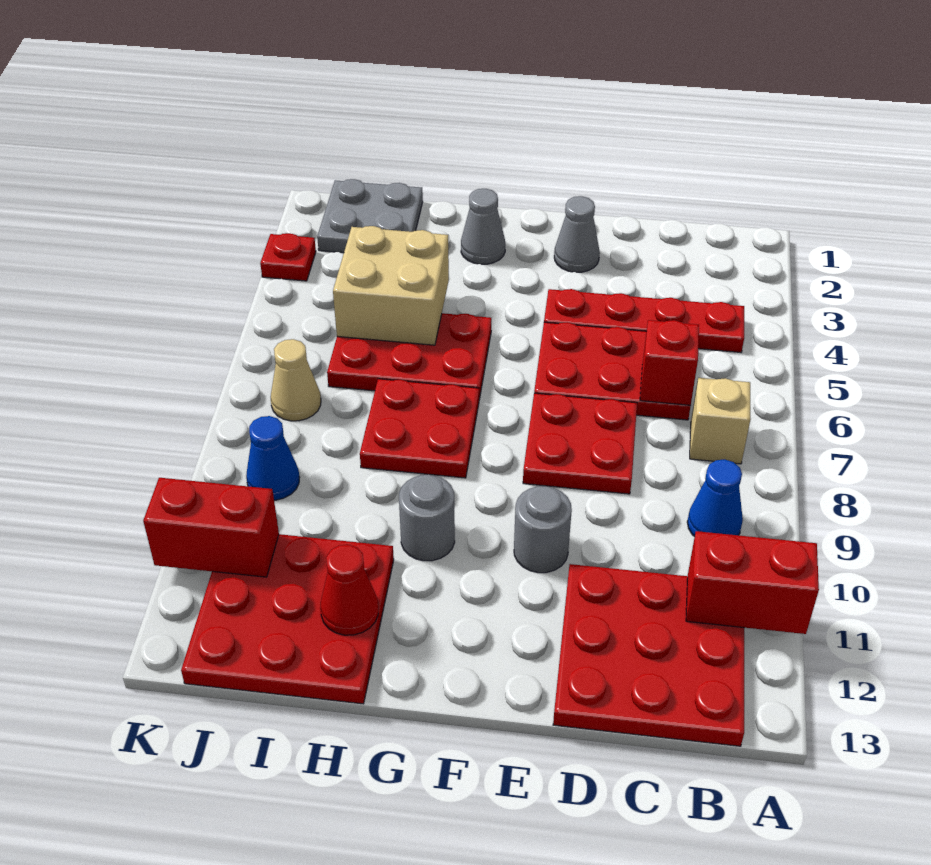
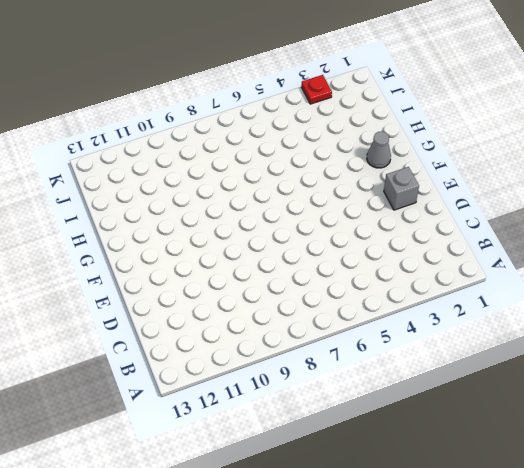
grey brick E2 level 1 -> grey cone E2 level 1
none -> red plate B4:E4 level 1
none -> tan brick B7 level 1
none -> blue cone B9 level 1

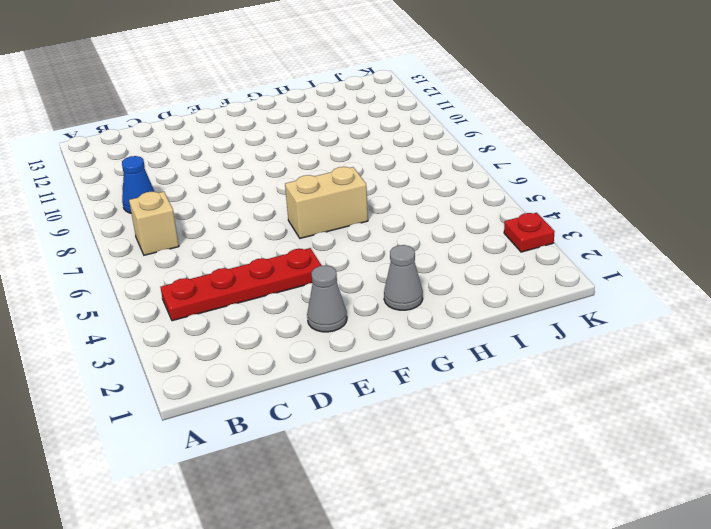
tan brick F6:G6 level 1 -> red plate G5:I6 level 1
none -> red plate B11:D13 level 1
none -> red plate C5:E6 level 1
none -> red plate D7:E8 level 1

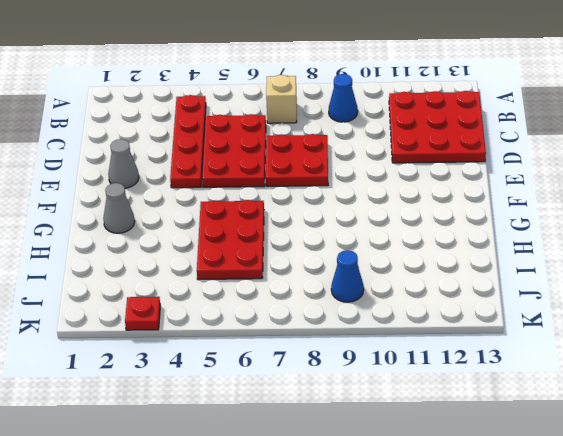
none -> grey round brick E10 level 1
none -> red plate G7:H8 level 1
none -> grey round brick G10 level 1

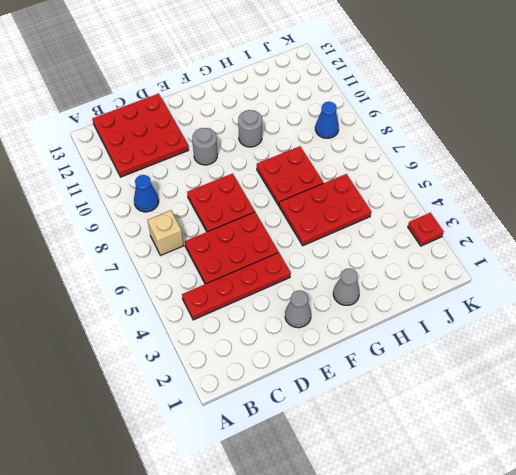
none -> red plate H11:J13 level 1
none -> grey plate I1:J2 level 1
none -> tan cone J7 level 1

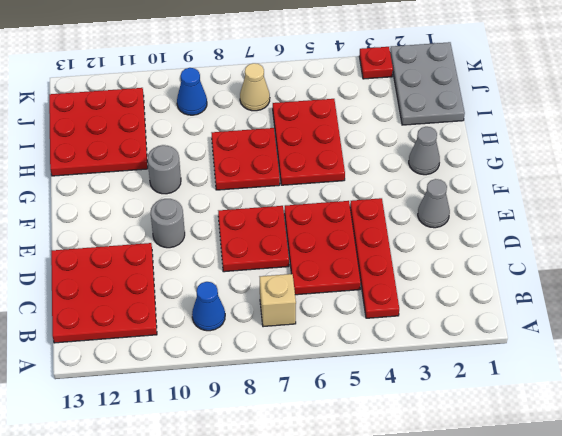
grey plate I1:K2 level 1 -> grey plate I1:J2 level 1
none -> red brick A11:B11 level 2
none -> red brick C6 level 2
none -> tan brick H4:I5 level 2

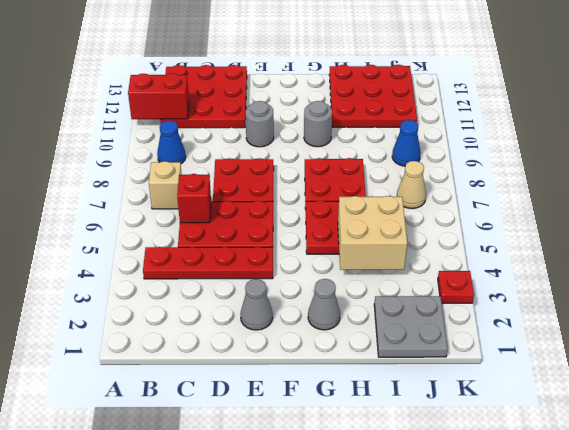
none -> red cone H12 level 2
none -> red brick J11:K11 level 2

